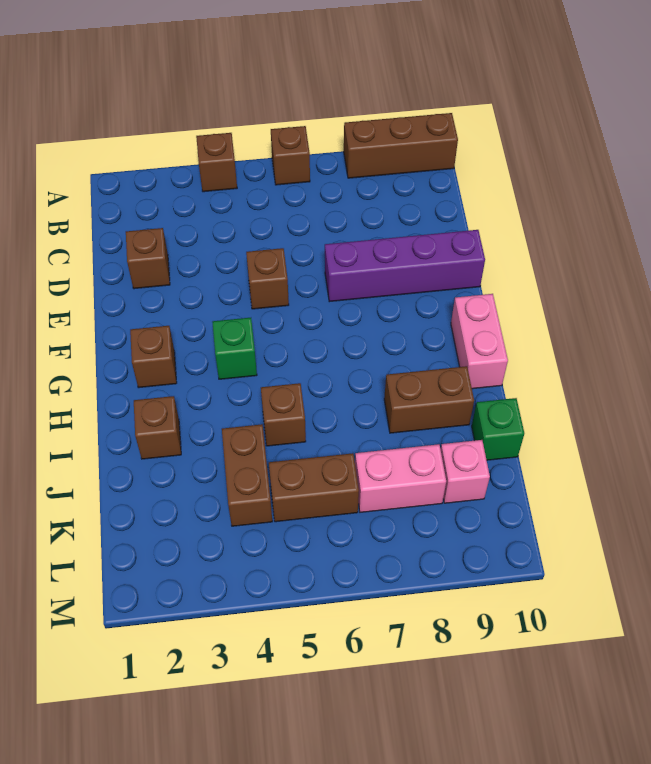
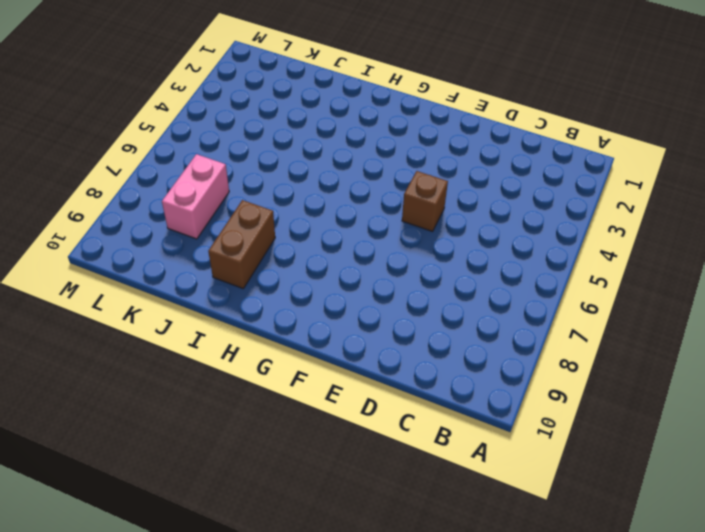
none -> brown brick A4 level 1
none -> brown brick A6 level 1
none -> brown brick A8:A10 level 1

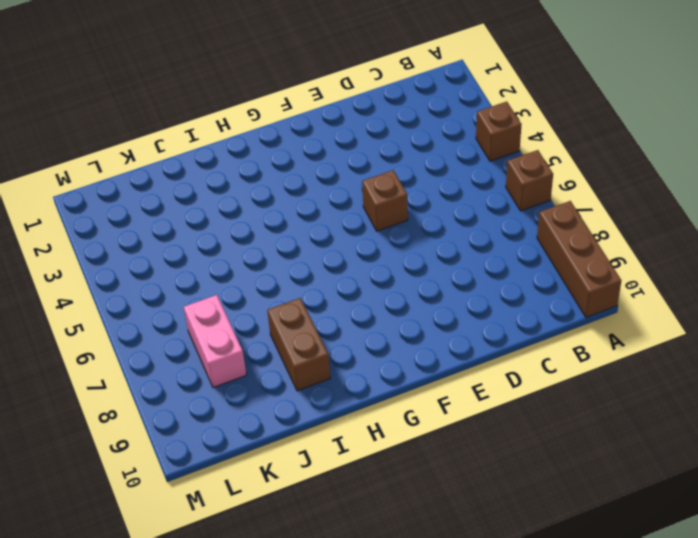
none -> brown brick D2 level 1
none -> purple brick E7:E10 level 1
none -> brown brick G2 level 1

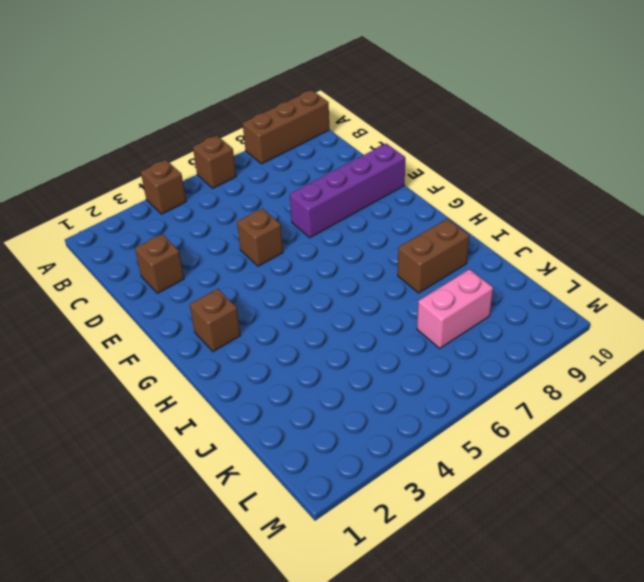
none -> green brick G4 level 1
none -> pink brick G10:H10 level 1
none -> brown brick I2 level 1

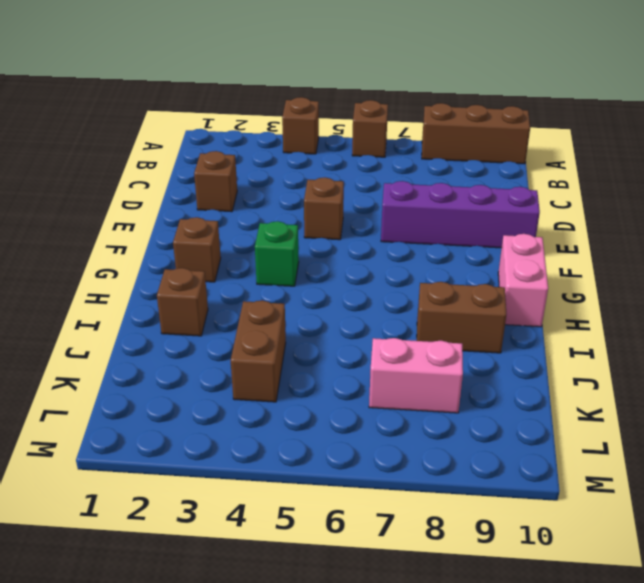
none -> brown brick I5 level 1
none -> green brick J10 level 1
none -> brown brick K5:K6 level 1

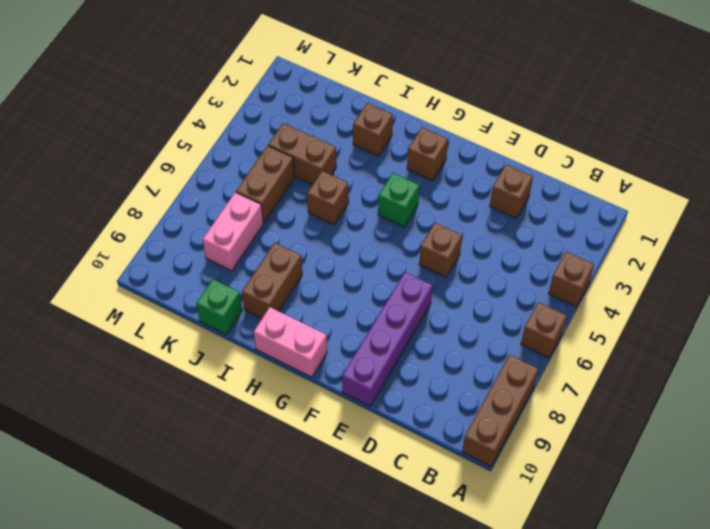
none -> pink brick K9 level 1

